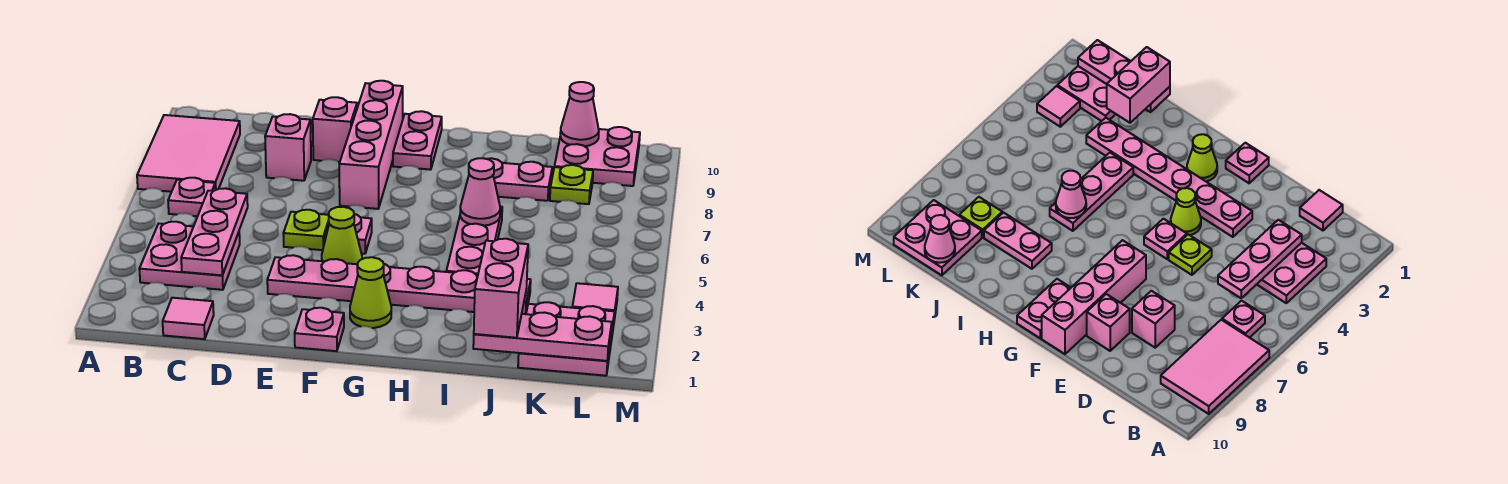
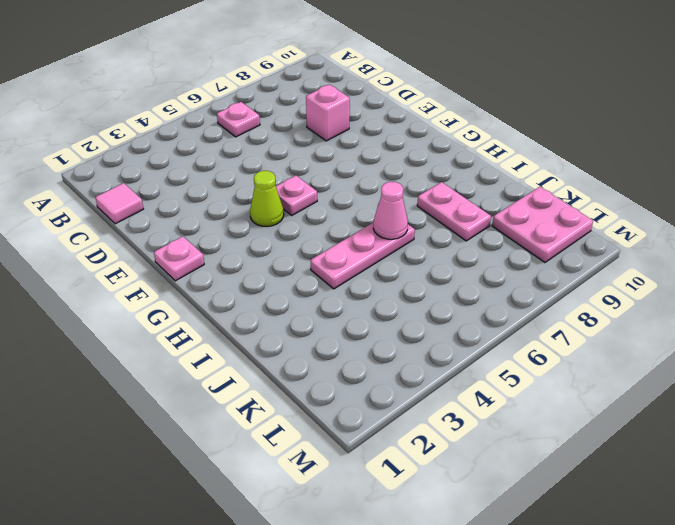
none -> pink tile A7:B9 level 1
none -> pink plate B3:C4 level 1
none -> pink plate E3:J3 level 1

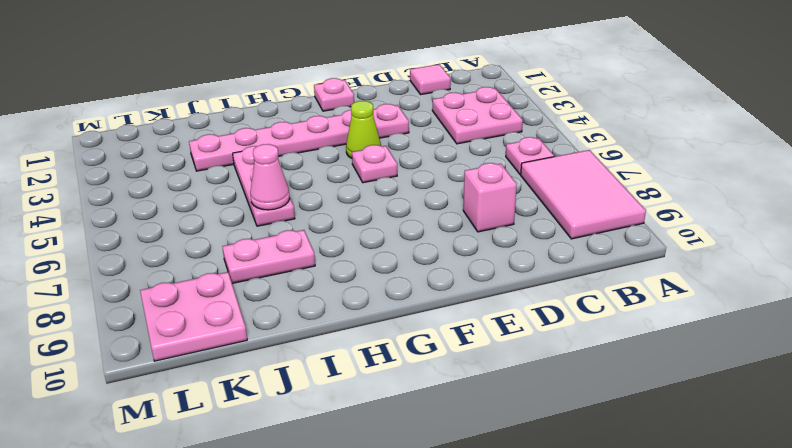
none -> lime plate E5 level 1
none -> pink brick E9 level 1
none -> pink brick F7:F10 level 1

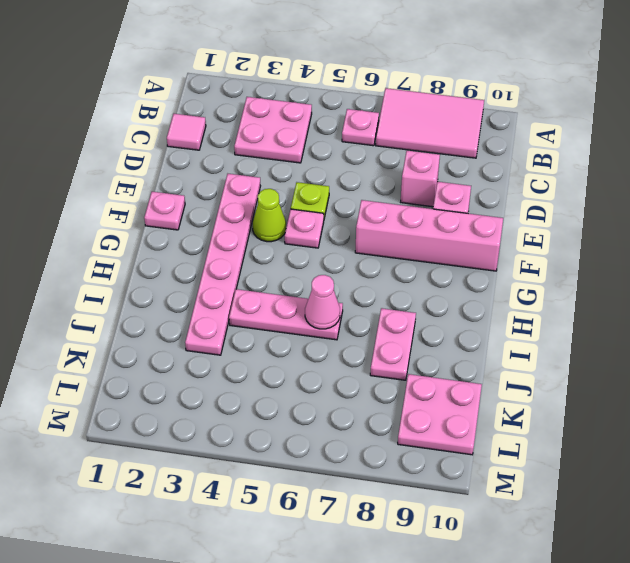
none -> lime cone G2 level 1
none -> pink plate G9:G10 level 1
none -> pink plate K1:L2 level 1

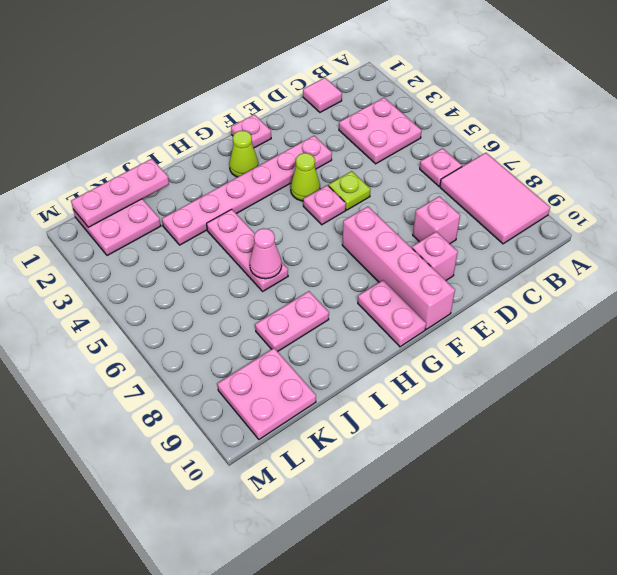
none -> lime plate K8 level 1
none -> pink tile L3 level 1
none -> pink plate C3:C5 level 2

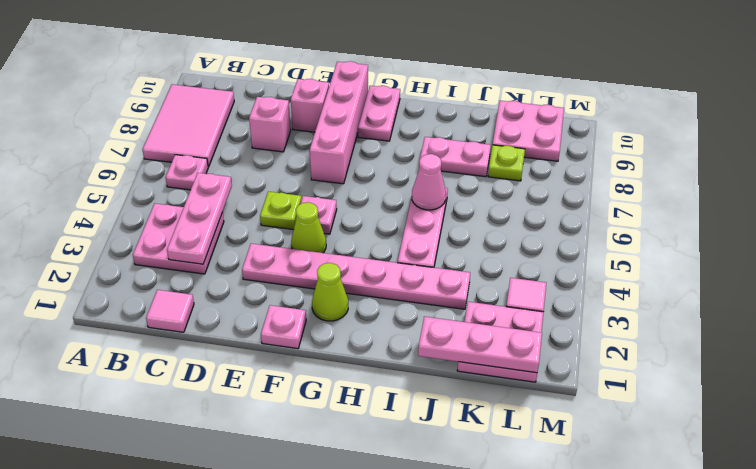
none -> pink cone K10 level 2
none -> pink brick J1:J2 level 3

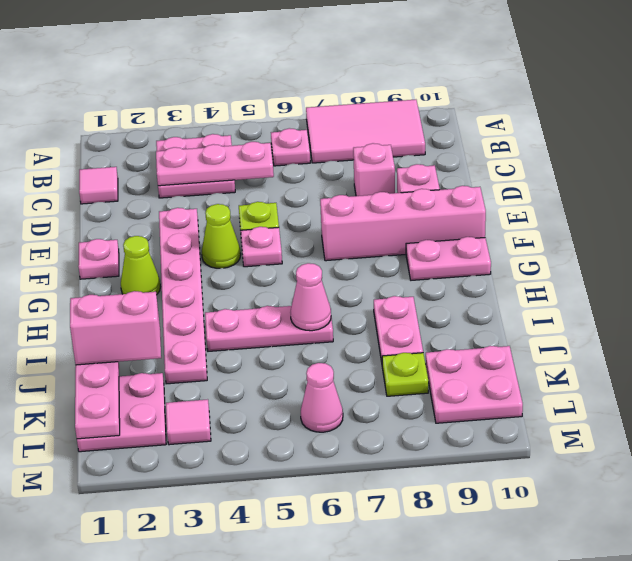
pink cone L6 level 1 -> pink cone K10 level 2

